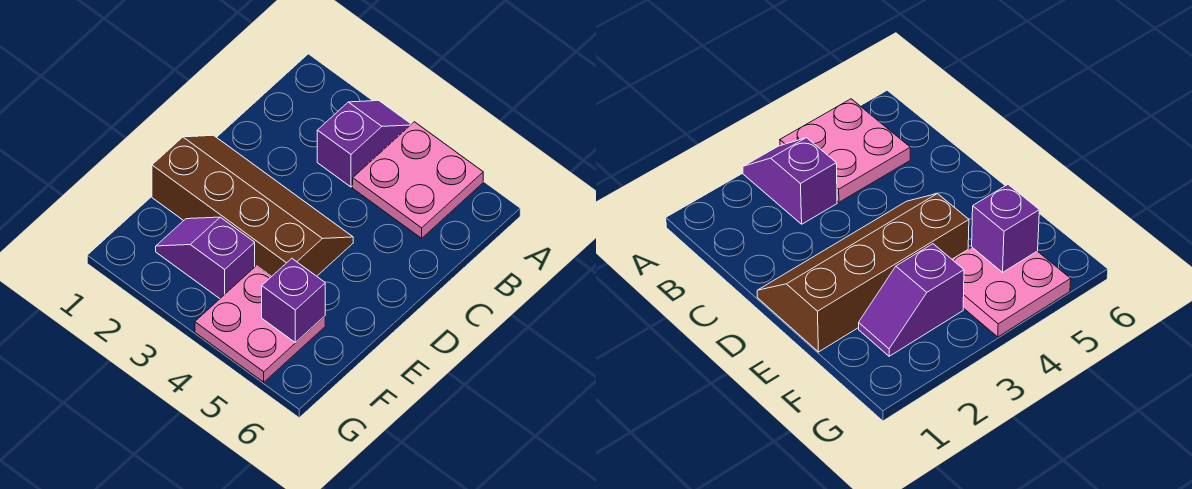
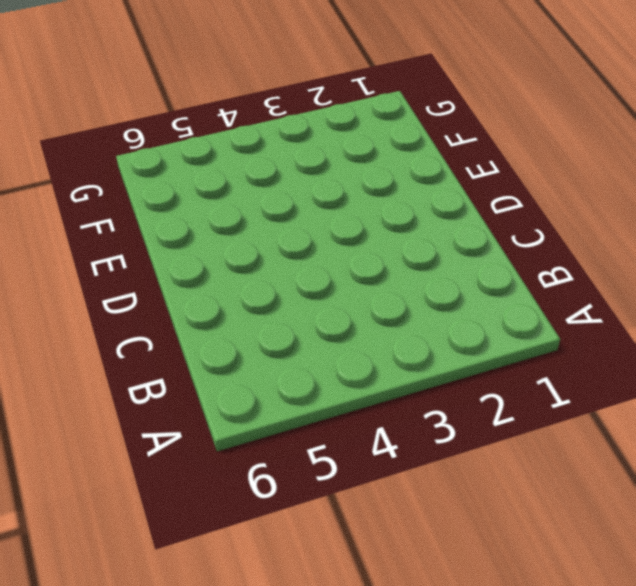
none -> purple slope A3:B3 level 1 top B
none -> pink plate A4:B5 level 1

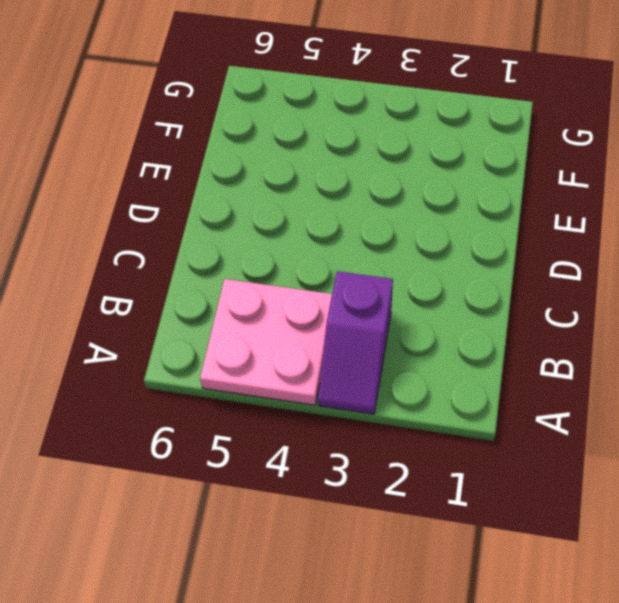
none -> brown slope D1:E4 level 1 top E
none -> purple slope F2:F3 level 1 top 3

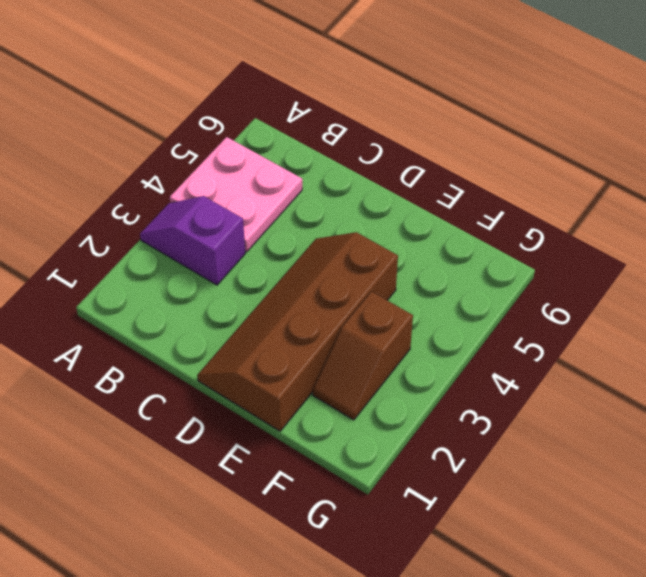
brown slope F2:F3 level 1 top 3 -> purple slope F2:F3 level 1 top 3
none -> pink plate F4:G5 level 1
none -> purple brick F5 level 2

